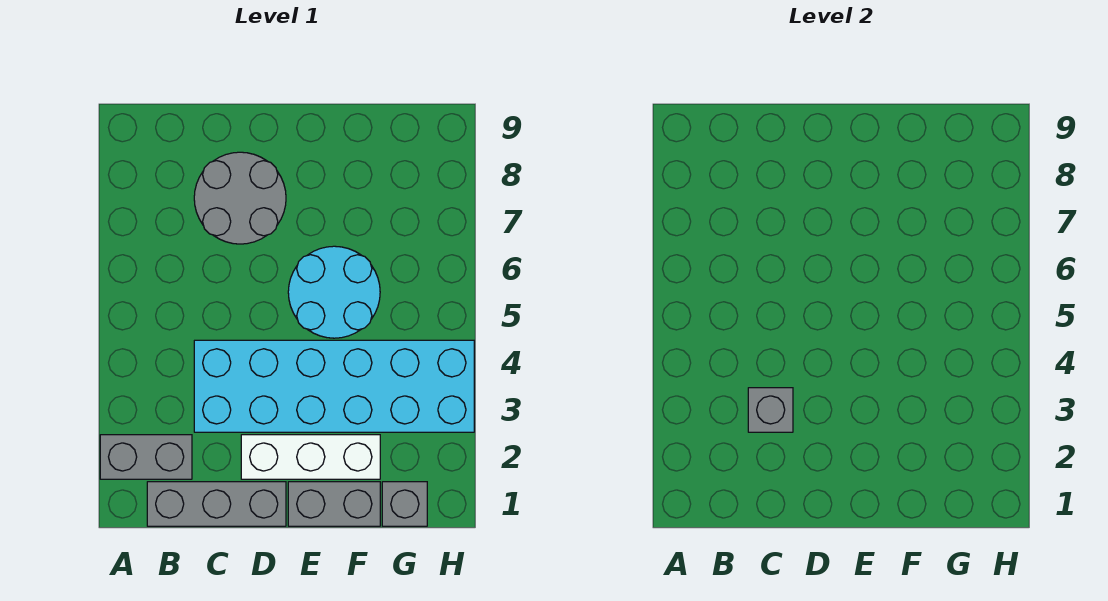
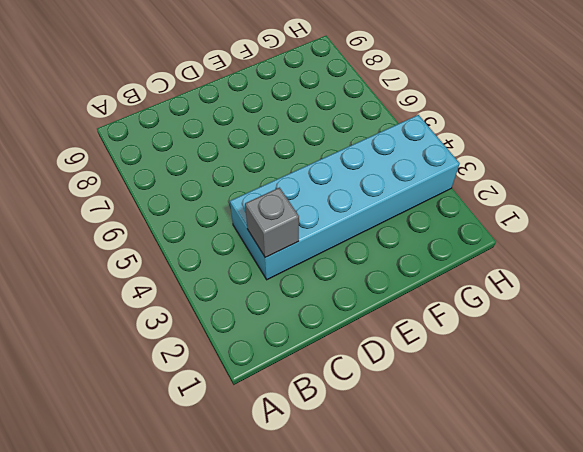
none -> grey brick A2:B2 level 1
none -> grey brick B1:D1 level 1

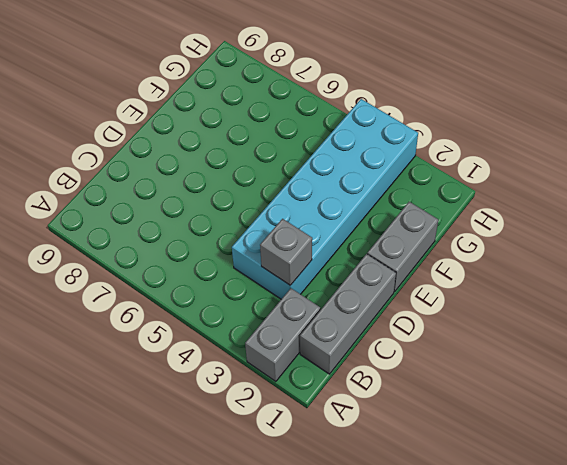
none -> grey round brick C7:D8 level 1
none -> white brick D2:F2 level 1

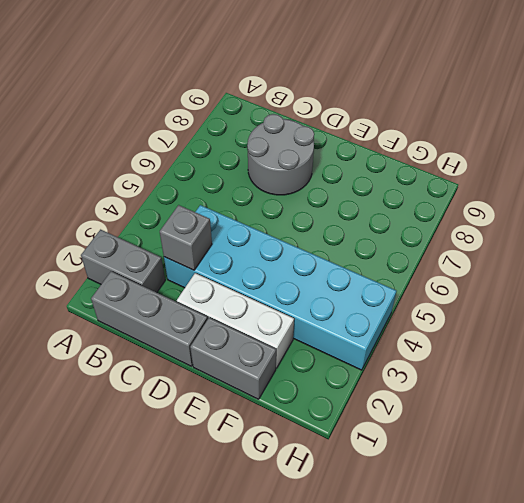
none -> cyan round brick E5:F6 level 1
none -> grey brick G1 level 1

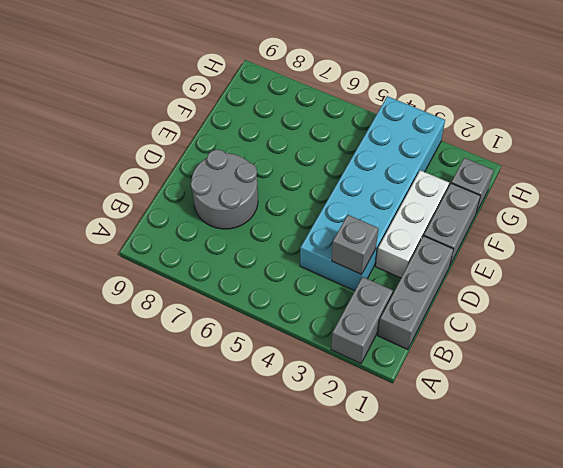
none -> cyan round brick E5:F6 level 1

